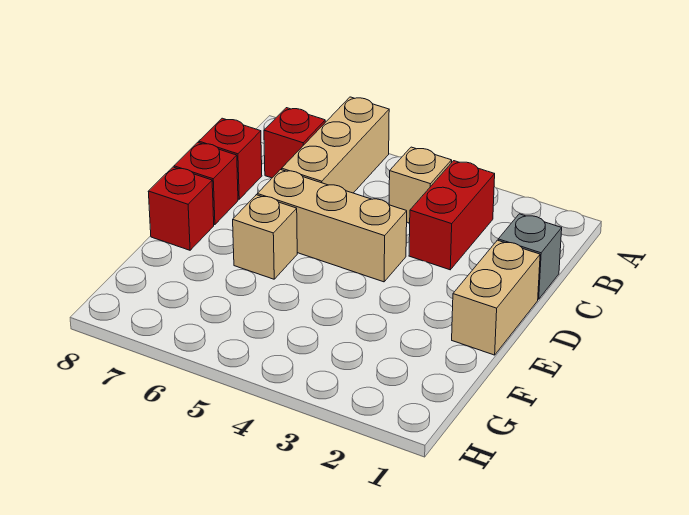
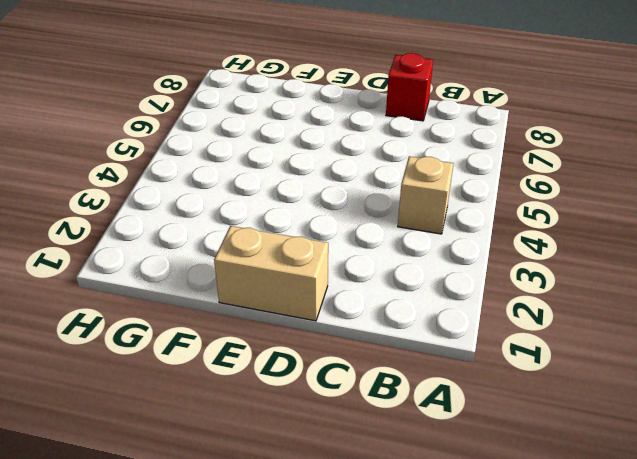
none -> tan brick A6:C6 level 1
none -> red brick B3:C3 level 1

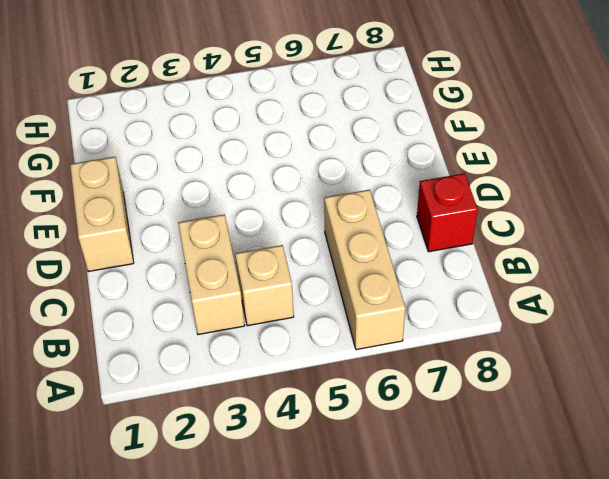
tan brick B3:C3 level 1 -> red brick B3:C3 level 1
none -> red brick B7 level 1
none -> grey brick C1 level 1

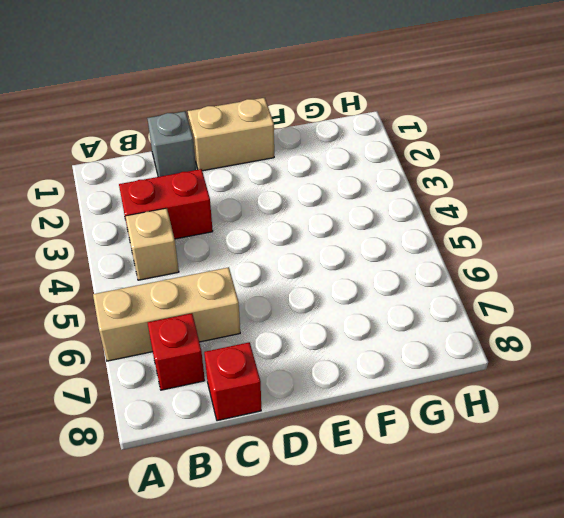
none -> tan brick D4:D6 level 1
none -> red brick D8 level 1

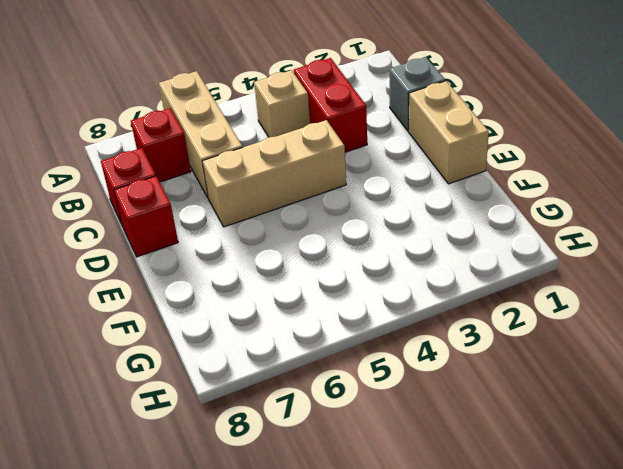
none -> tan brick E6 level 1
none -> red brick E8 level 1

